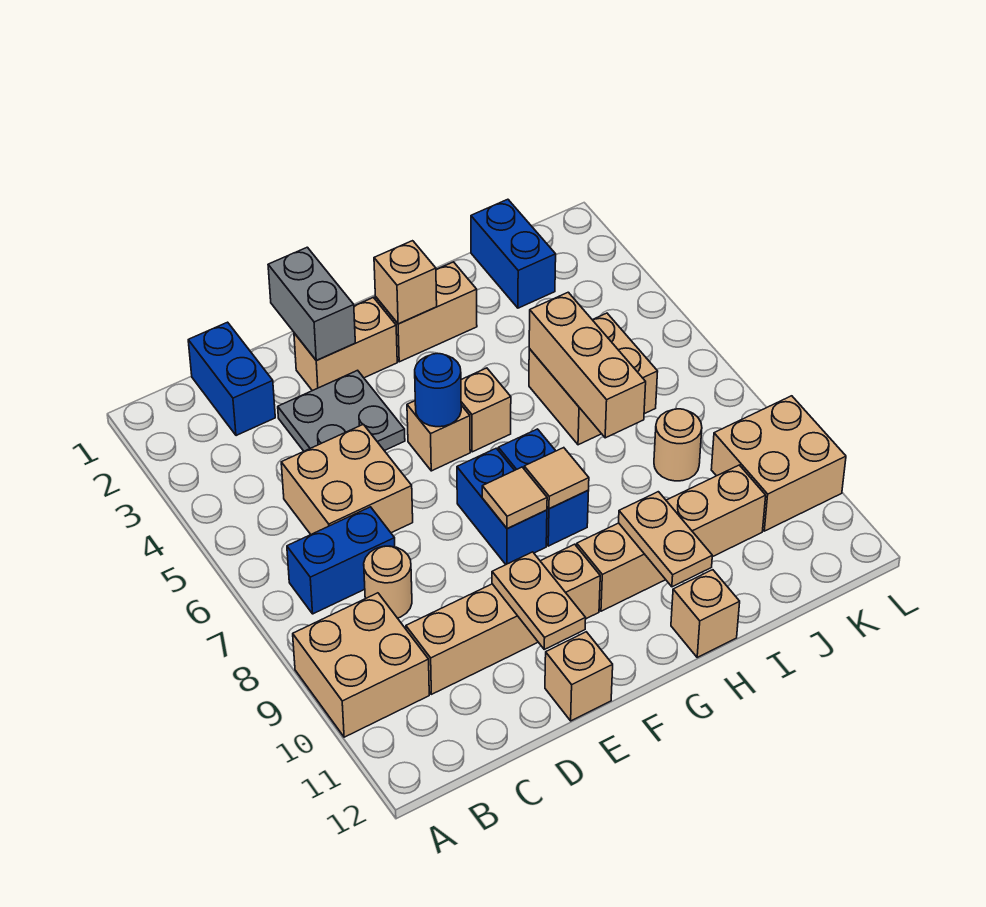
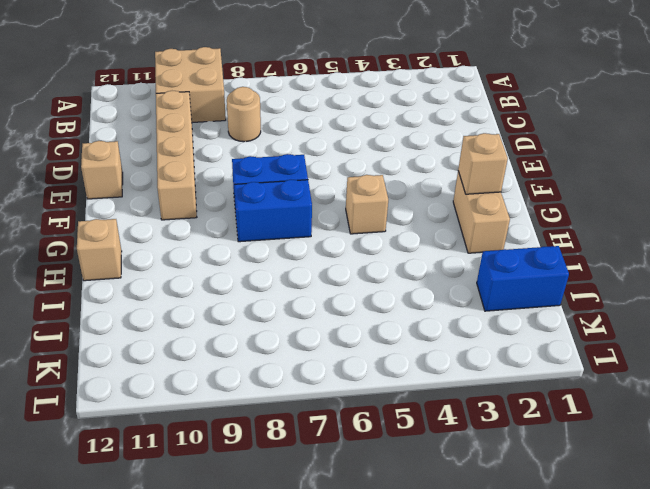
none -> blue brick B7:C7 level 1
none -> blue brick C1:C2 level 1
none -> tan brick C5:D6 level 1

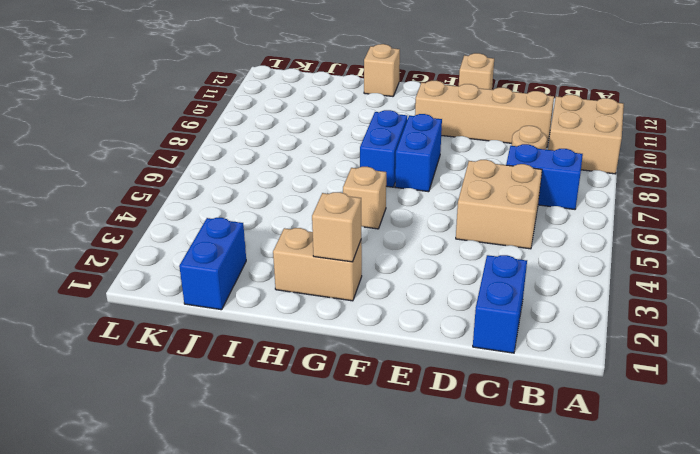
none -> grey plate D3:E4 level 1
none -> tan brick E2:F2 level 1
none -> tan brick F5 level 1

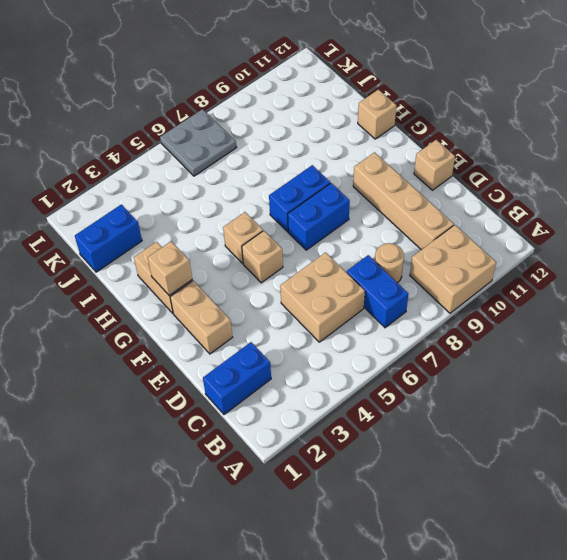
grey plate K6:L7 level 1 -> grey plate D3:E4 level 1
none -> tan brick G10:J10 level 1
none -> tan brick I5:J6 level 1
none -> tan round brick J8 level 1

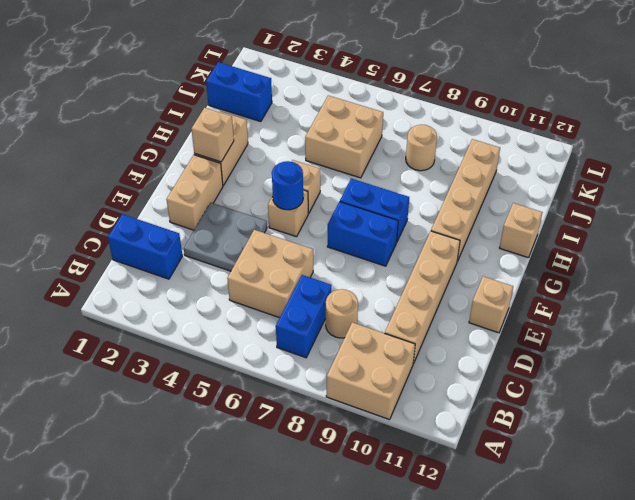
none -> tan brick K9:L10 level 1
none -> grey brick E1:E2 level 2
none -> tan plate E10:E11 level 2

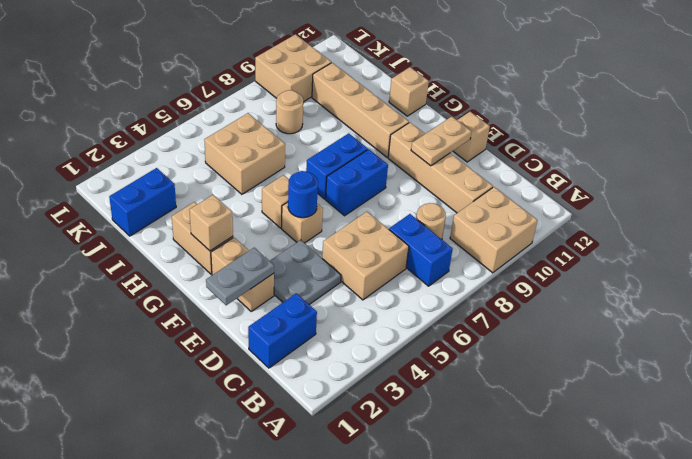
grey plate E1:E2 level 2 -> grey brick E1:E2 level 2
none -> tan tile F8 level 2
none -> tan tile G8 level 2
none -> tan plate H10:H11 level 2

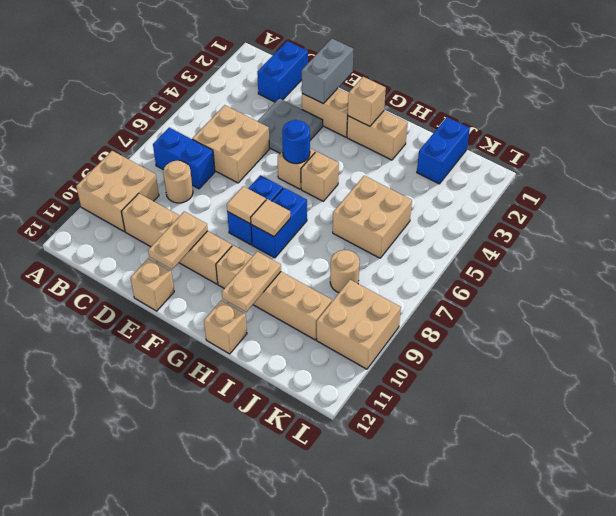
none -> tan brick I5:I7 level 2

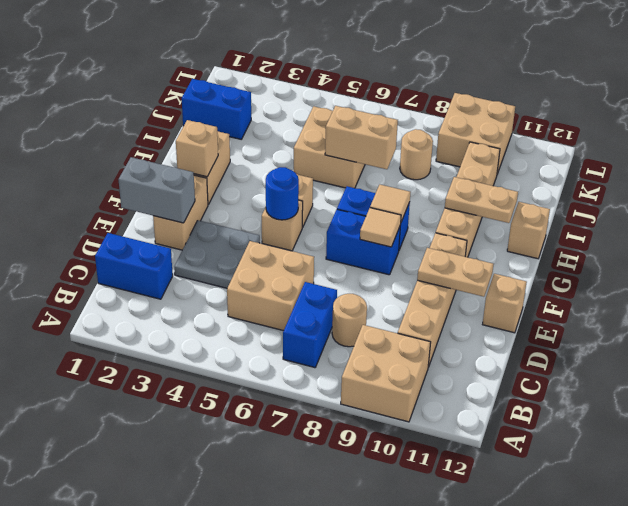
tan brick I6:I7 level 2 -> tan brick I5:I7 level 2

